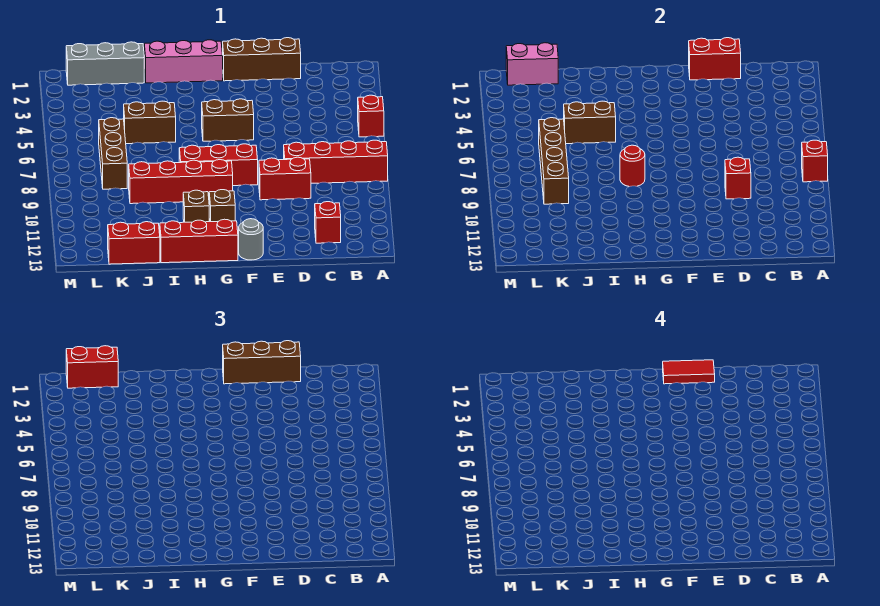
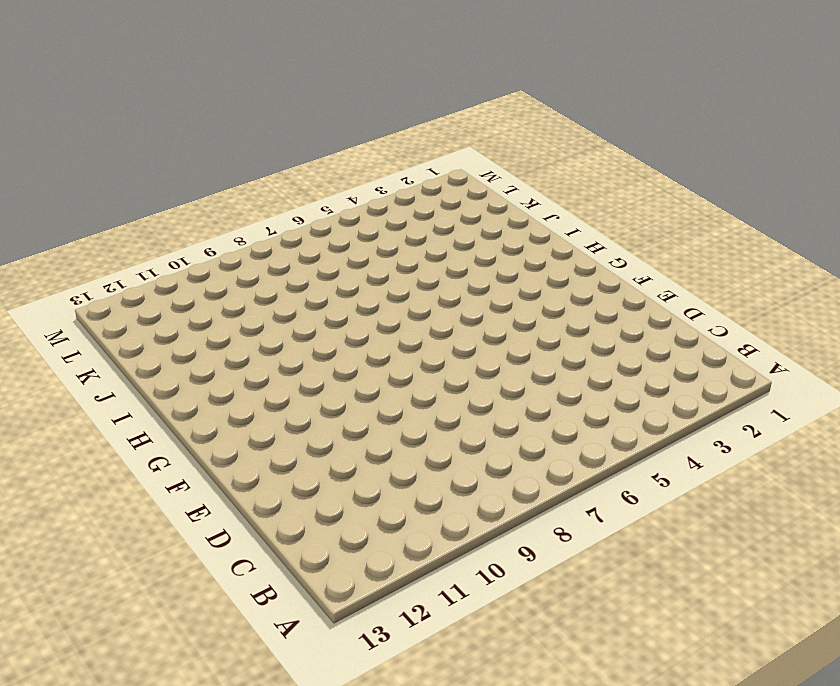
none -> red brick A5 level 1
none -> red brick A8:D8 level 1
none -> red brick C12 level 1

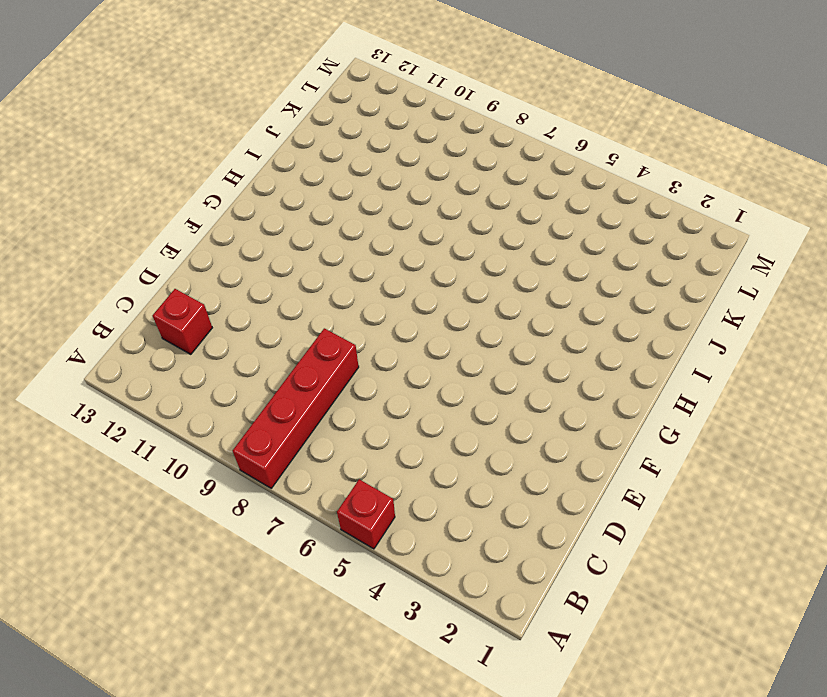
none -> brown brick D1:F1 level 1
none -> red brick D9:E9 level 1
none -> brown brick F5:G5 level 1

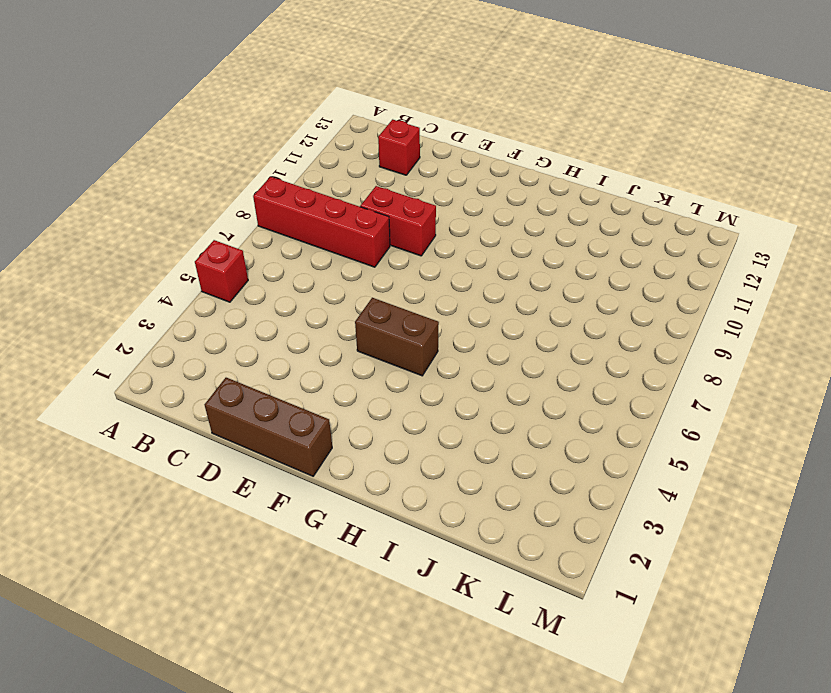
none -> red brick F8:H8 level 1
none -> grey round brick F13 level 1
none -> pink brick G1:I1 level 1

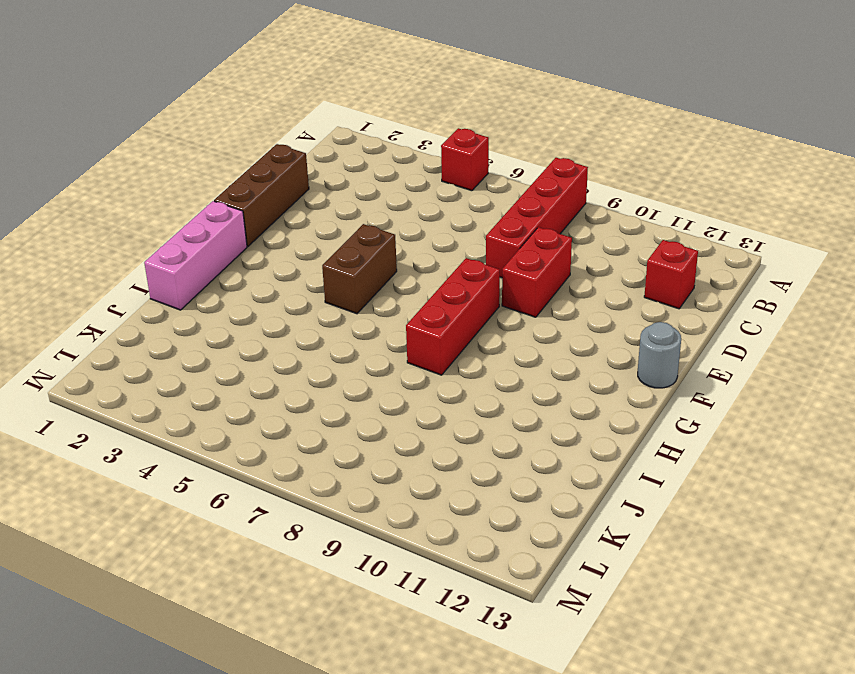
none -> red brick G9:J9 level 1
none -> brown brick G11 level 1
none -> red brick G13:I13 level 1

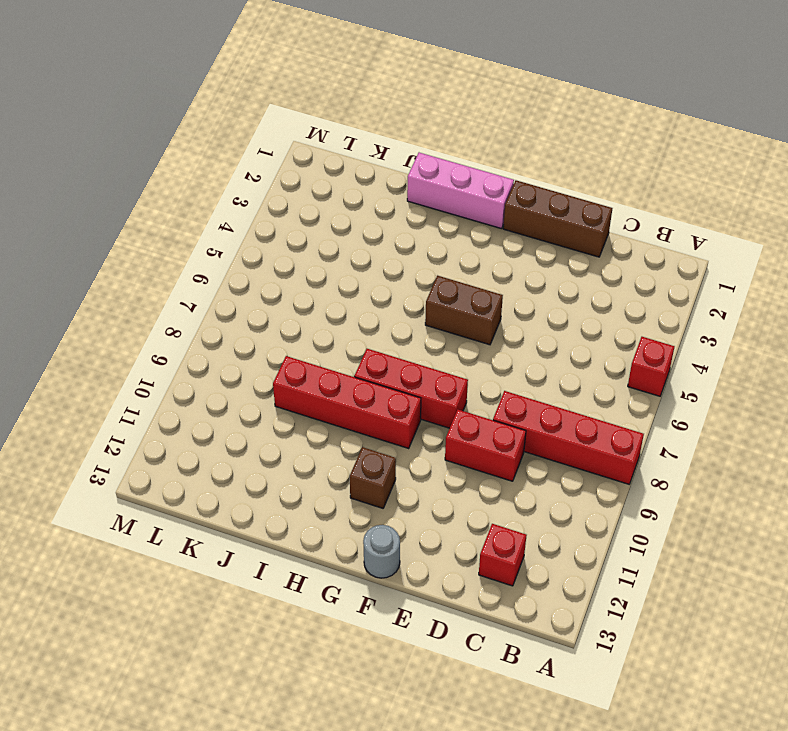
none -> red brick G13:I13 level 1
none -> brown brick H11 level 1
none -> brown brick I5:J5 level 1

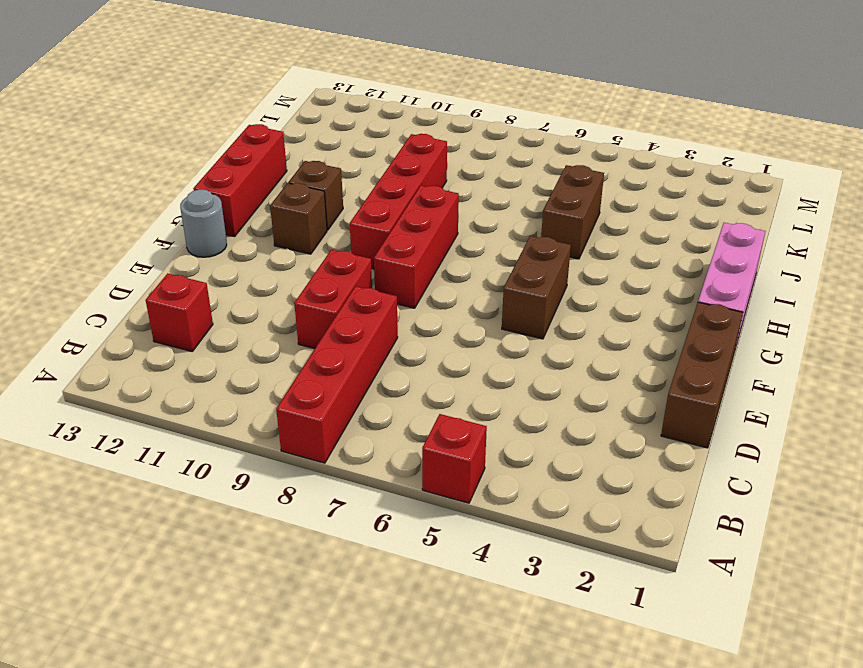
none -> grey brick J1:L1 level 1
none -> red brick J13:K13 level 1
none -> brown brick K6:K8 level 1

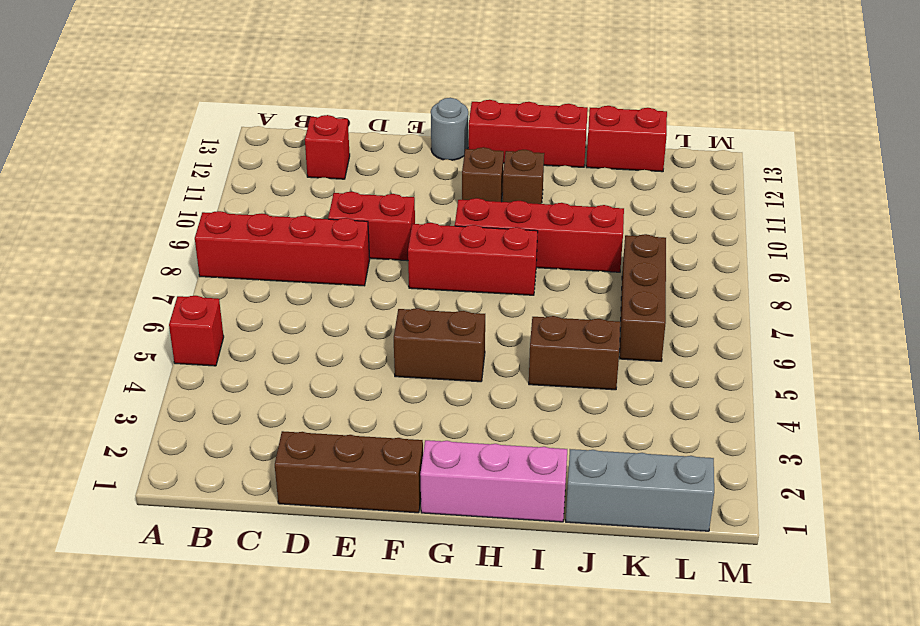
none -> red brick A8 level 2
none -> red brick D1:E1 level 2
none -> red brick D9 level 2

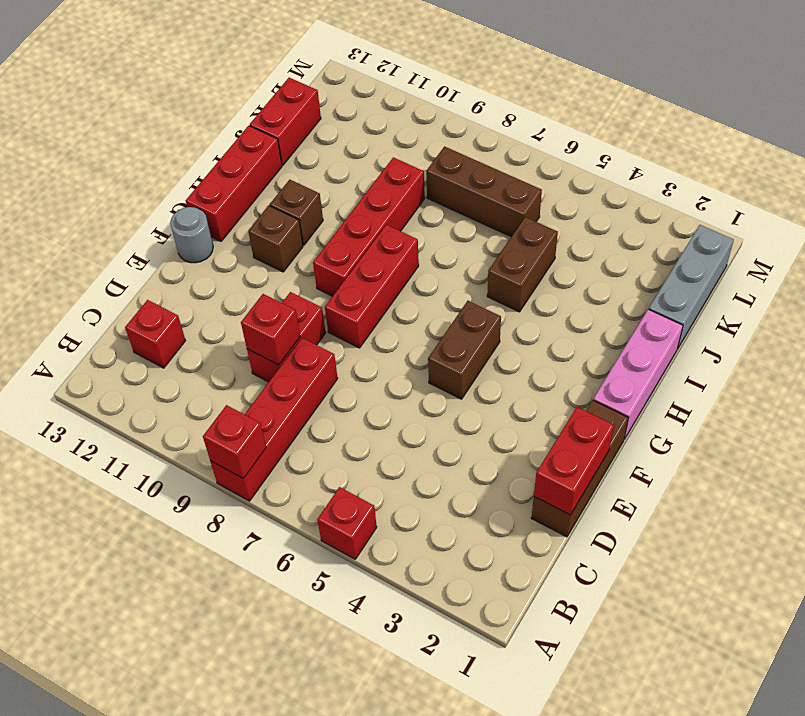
none -> red round brick H8 level 2
none -> brown brick I5:J5 level 2
none -> pink brick K1:L1 level 2

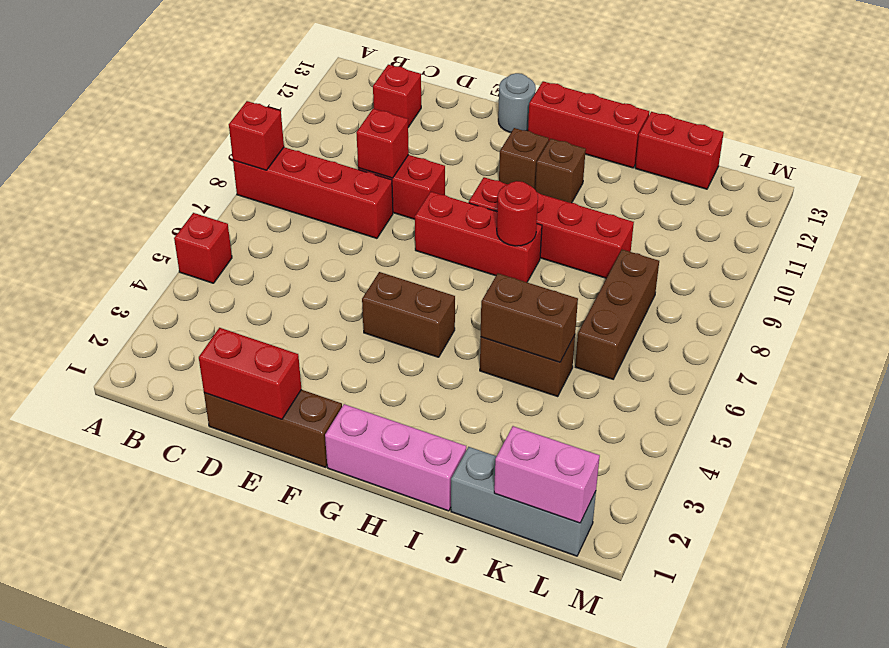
none -> brown brick K6:K9 level 2
none -> brown brick D1:F1 level 3
none -> red brick K1:L1 level 3

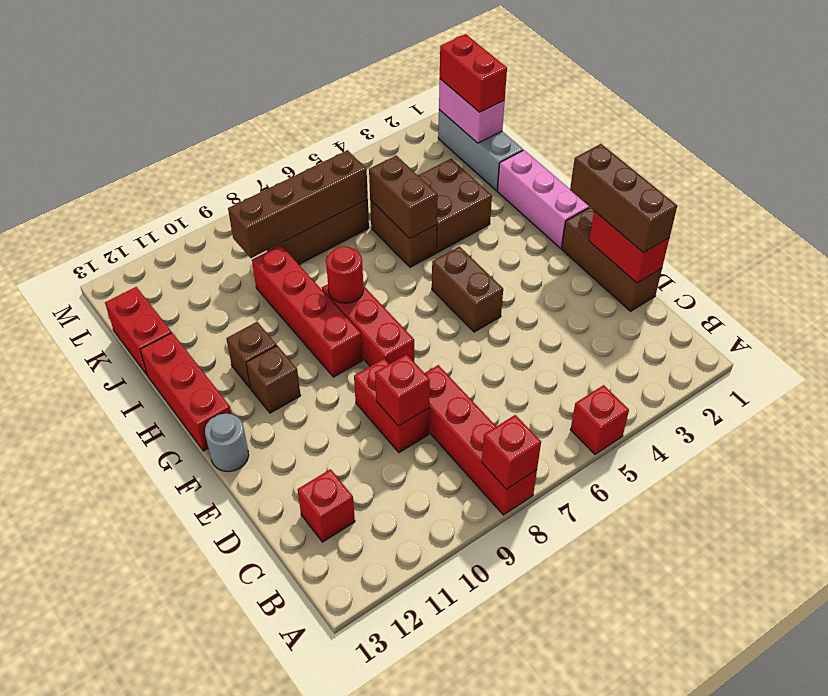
brown brick I3:J4 level 1 -> none
none -> red tile E1:F1 level 4

